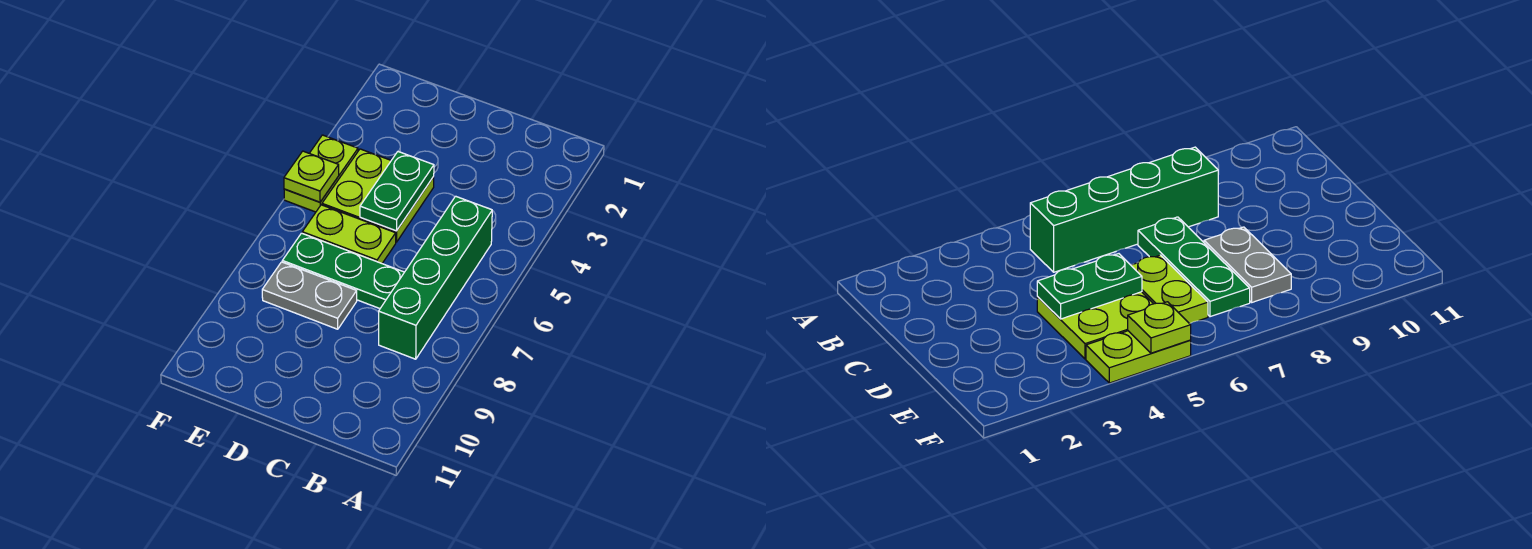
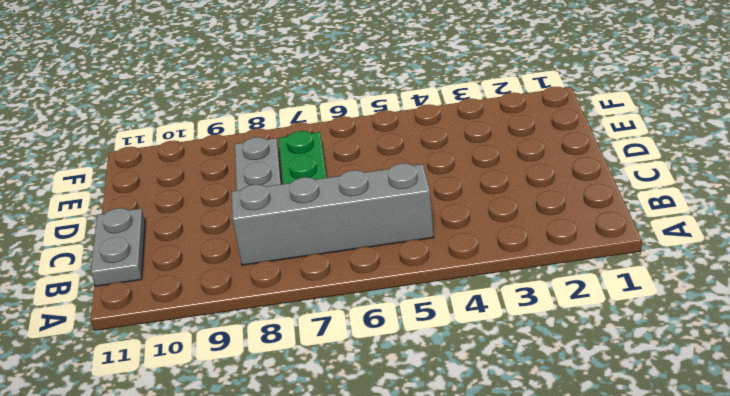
grey brick B5:B8 level 1 -> green brick B5:B8 level 1
grey plate B11:C11 level 1 -> none
none -> lime plate D4:E5 level 1
none -> lime plate D6:E6 level 1

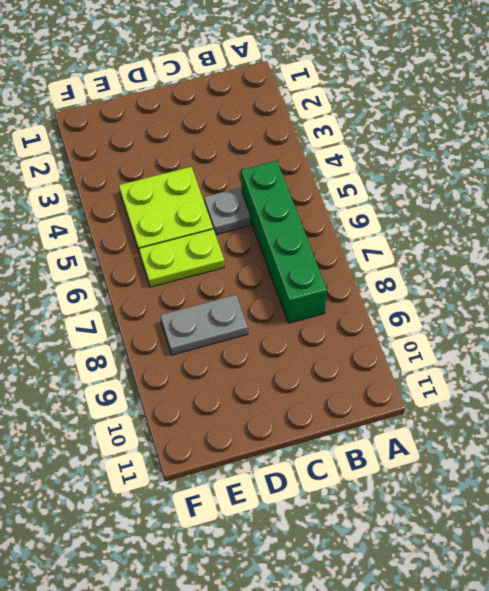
grey plate C5 level 1 -> none
none -> green plate C7:E7 level 1
none -> lime plate F4:F5 level 1

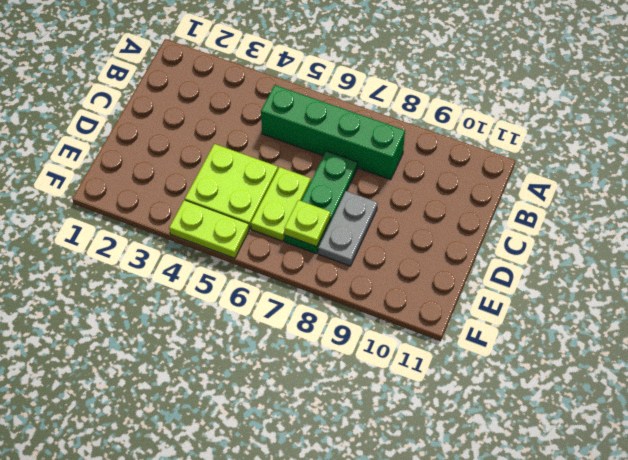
lime plate E7 level 2 -> lime plate F5 level 2
none -> green plate D4:D5 level 2

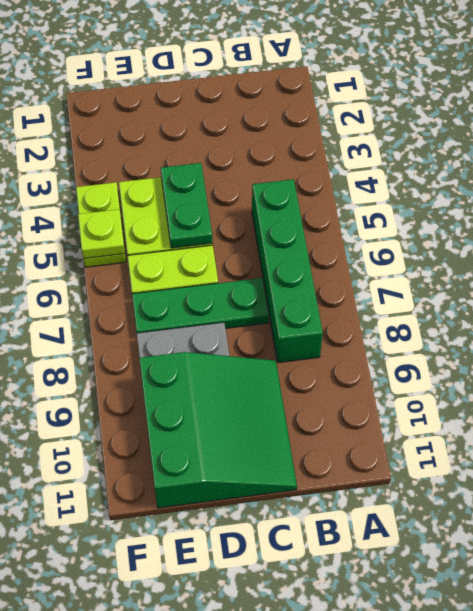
green slope C9:E11 level 1 top E -> none

